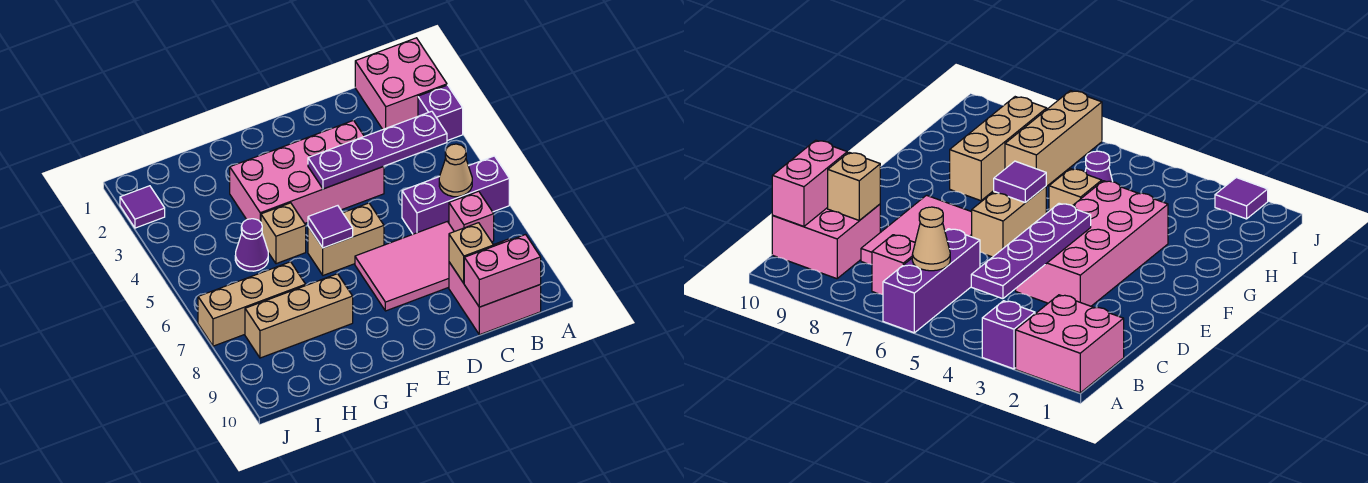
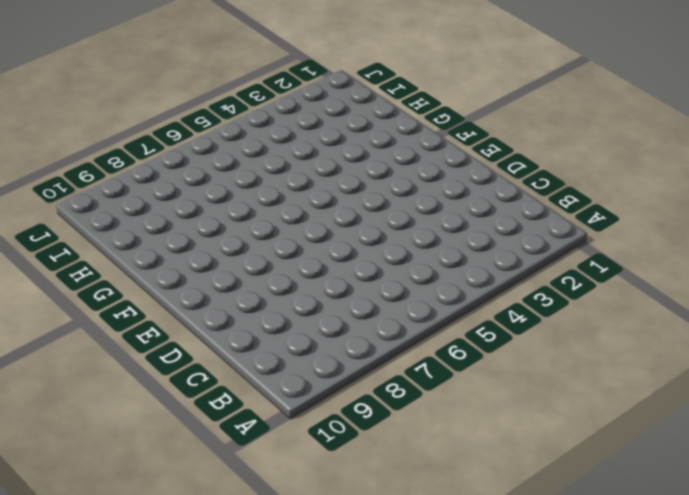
none -> pink brick A1:B2 level 1
none -> purple brick A3 level 1
none -> purple brick A6:C6 level 1

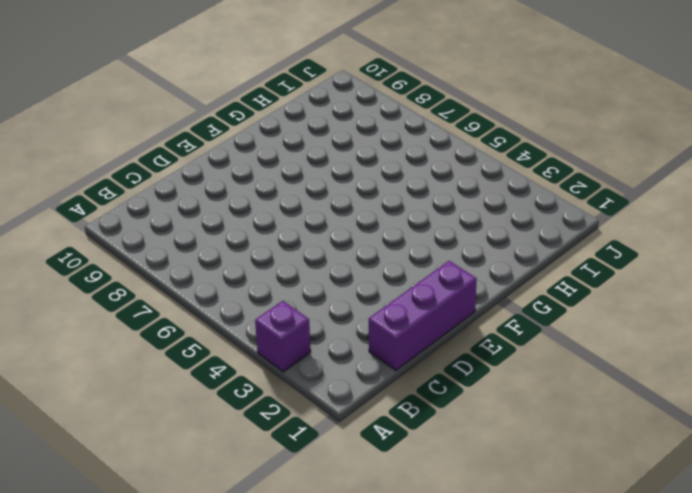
purple brick C1:E1 level 1 -> purple brick A6:C6 level 1
none -> pink brick A1:B2 level 1
none -> pink brick B7 level 1
none -> pink brick B9:C10 level 1

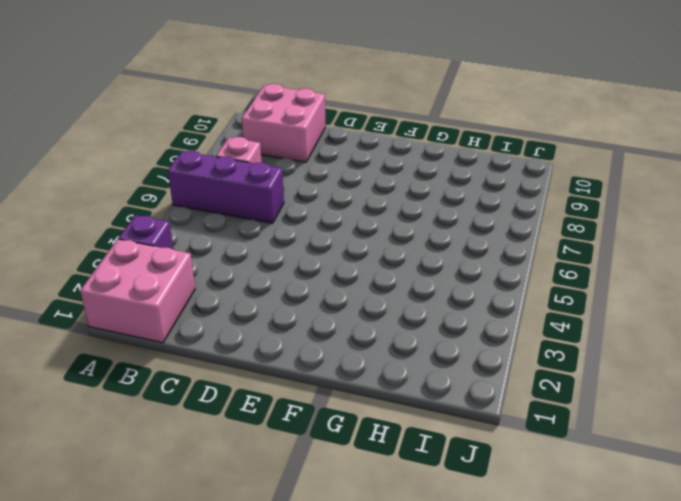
none -> pink tile C7:E8 level 1
none -> pink brick D3:G4 level 1
none -> tan brick E6:F6 level 1

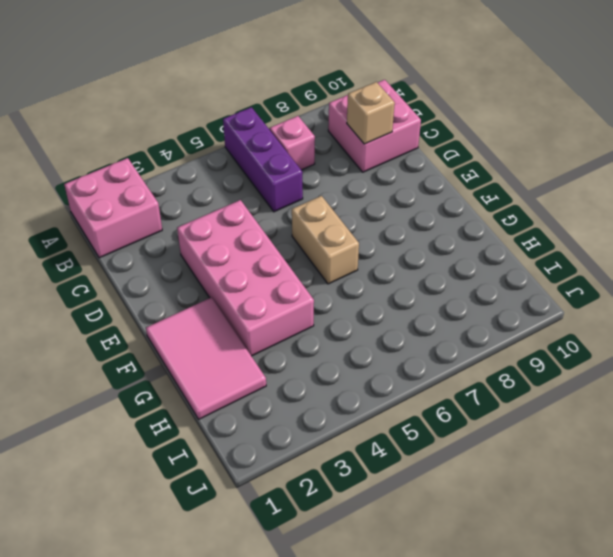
pink tile F1:H2 level 1 -> pink tile C7:E8 level 1
none -> purple brick A3 level 1
none -> tan brick G5 level 1
none -> tan brick G8:I8 level 1

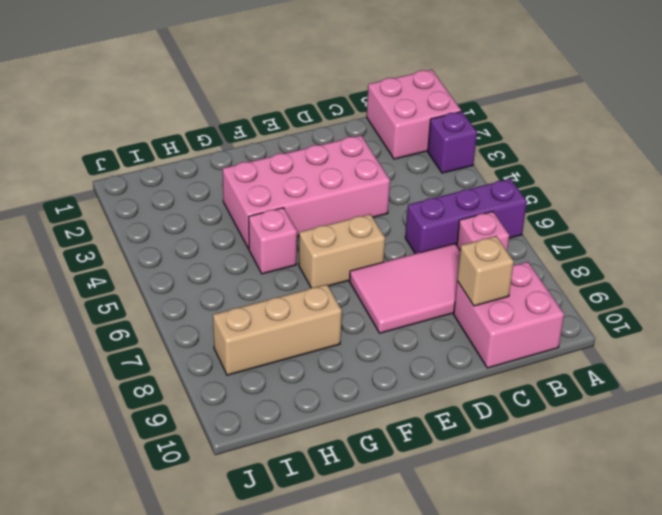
pink brick G5 level 1 -> tan brick G5 level 1
none -> purple cone H5 level 1
none -> tan brick H7:J7 level 1
none -> purple tile J2 level 1

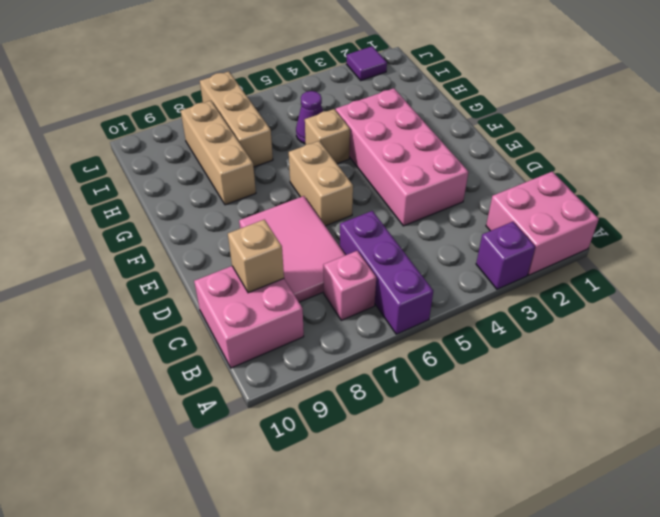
none -> purple plate B4:E4 level 2
none -> tan cone B6 level 2
none -> pink brick B10:C10 level 2

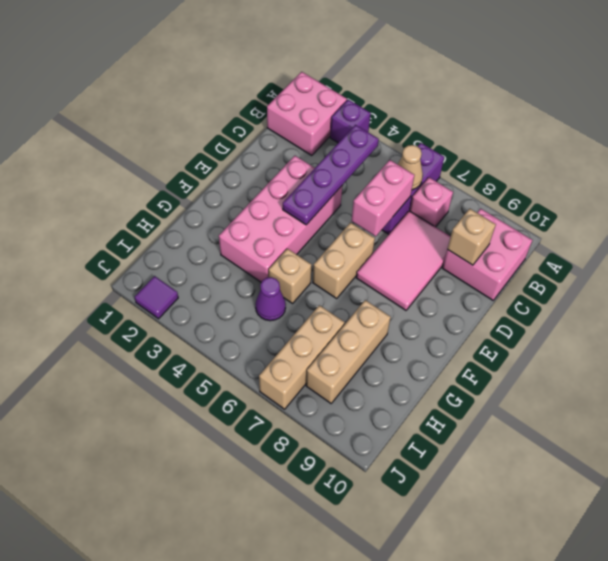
pink brick C6:D6 level 2 -> pink brick B10:C10 level 2
none -> purple tile F6 level 2

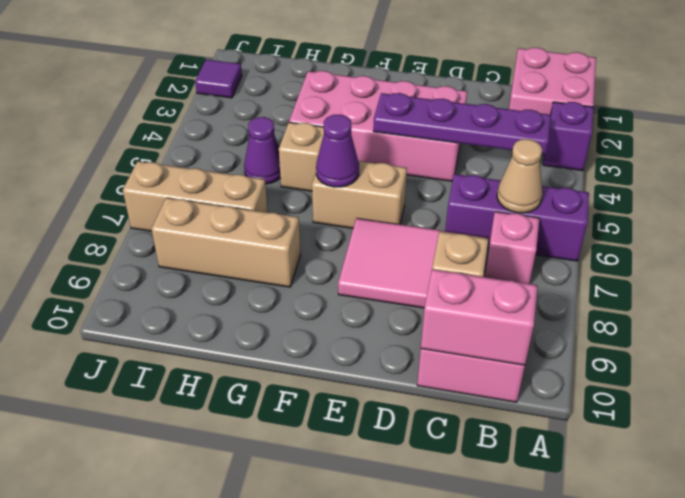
purple cone F6 level 2 -> purple tile F6 level 2

